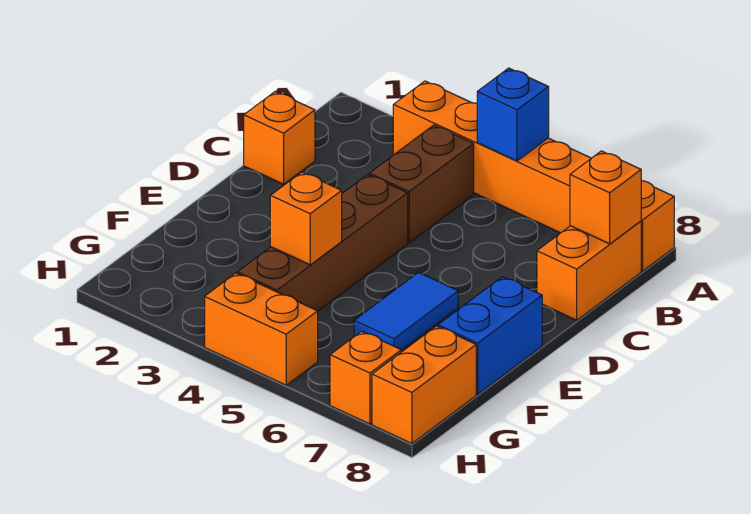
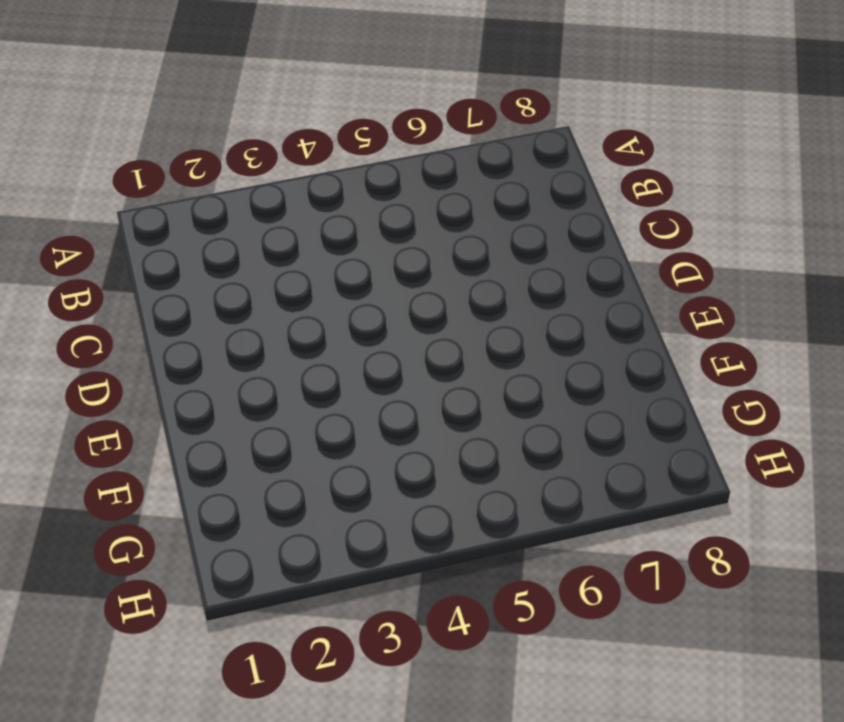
none -> orange brick A3:A8 level 1
none -> brown brick B4:C4 level 1
none -> orange brick B8:C8 level 1

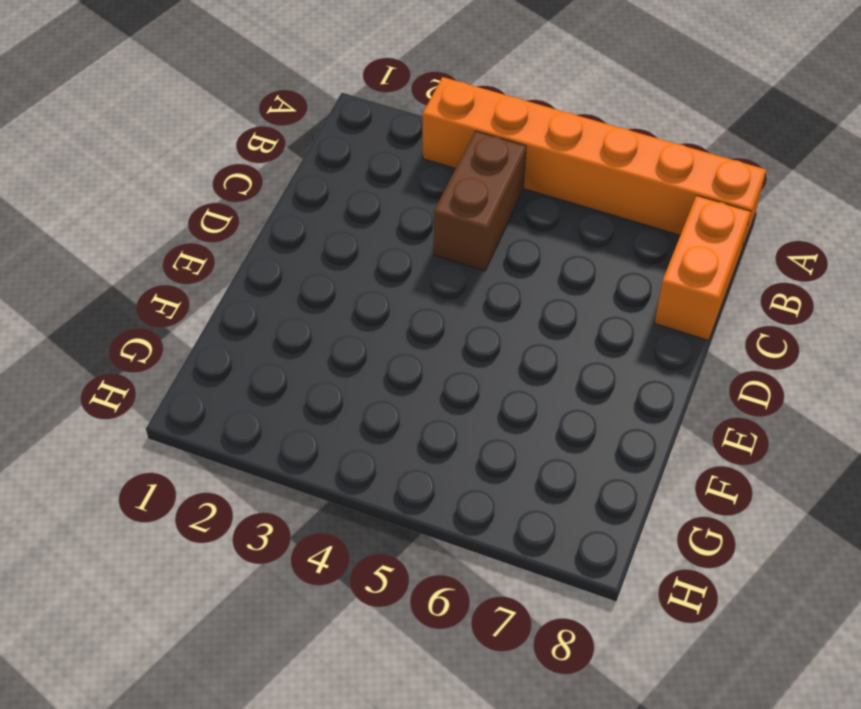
none -> orange brick C1 level 1
none -> brown brick D4:G4 level 1
none -> blue tile E6:F6 level 1

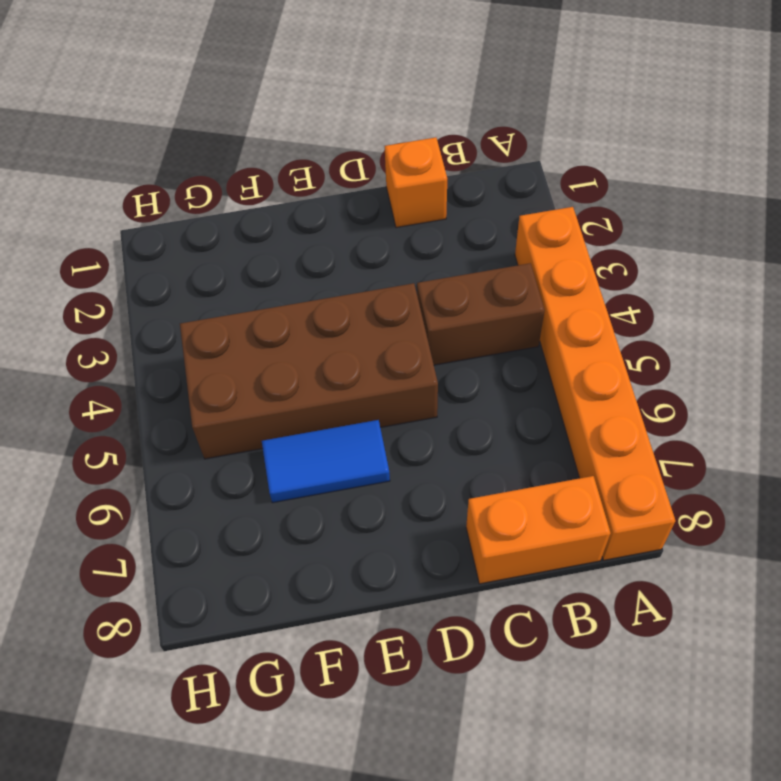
brown brick D4:G5 level 1 -> brown brick D4:G4 level 1
none -> blue brick E8:F8 level 1
none -> orange brick G8:H8 level 1
none -> orange brick H4:H5 level 1

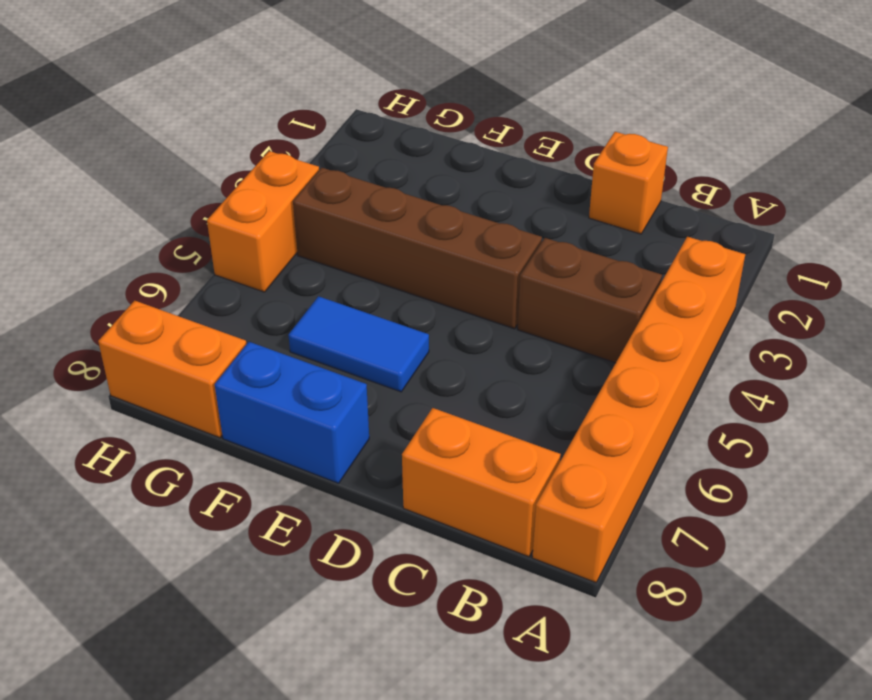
none -> orange brick H7 level 1
none -> blue brick A5 level 2
none -> orange brick B8 level 2

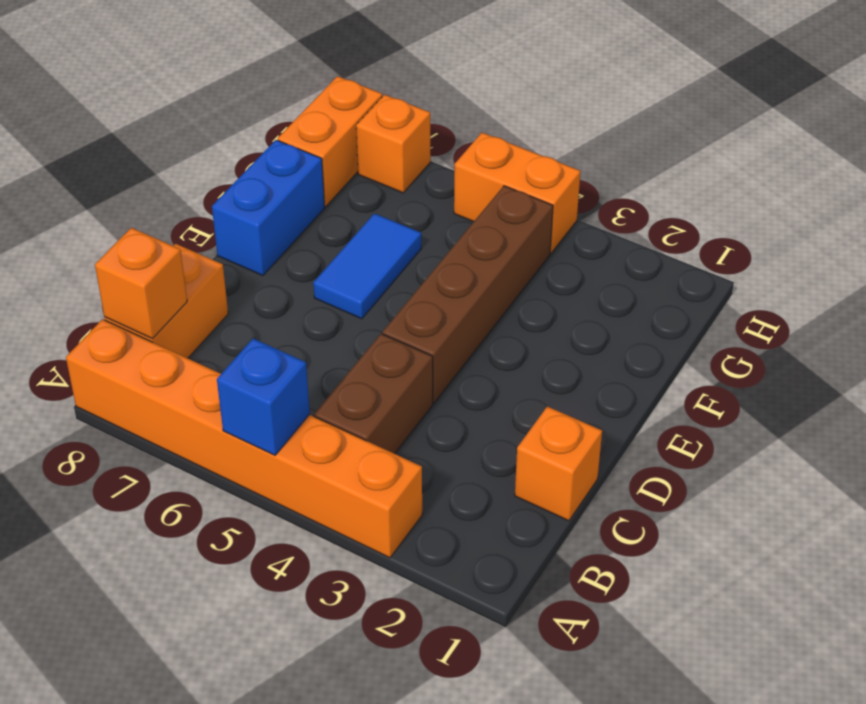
none -> orange brick F4 level 2

